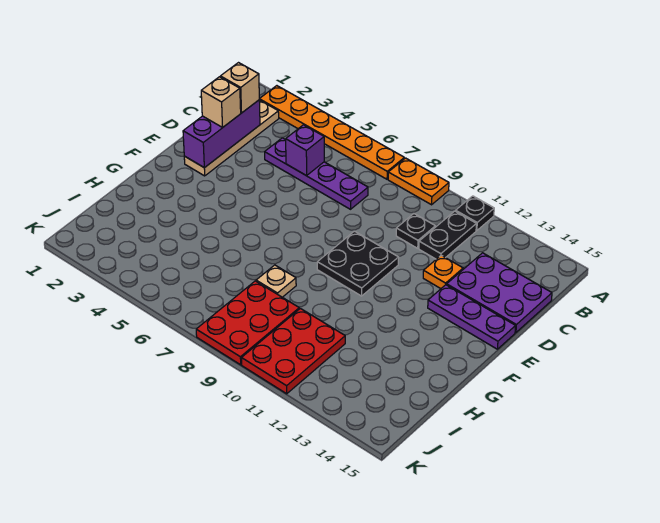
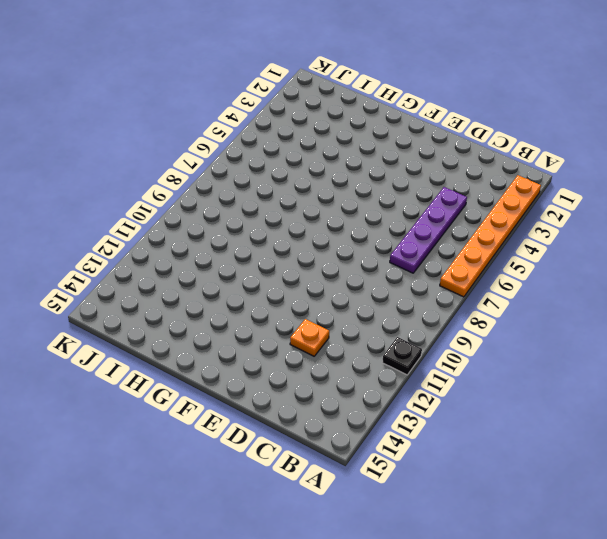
none -> orange plate A8:A9 level 1
none -> tan plate B2:E2 level 1
none -> black plate B11:C11 level 1

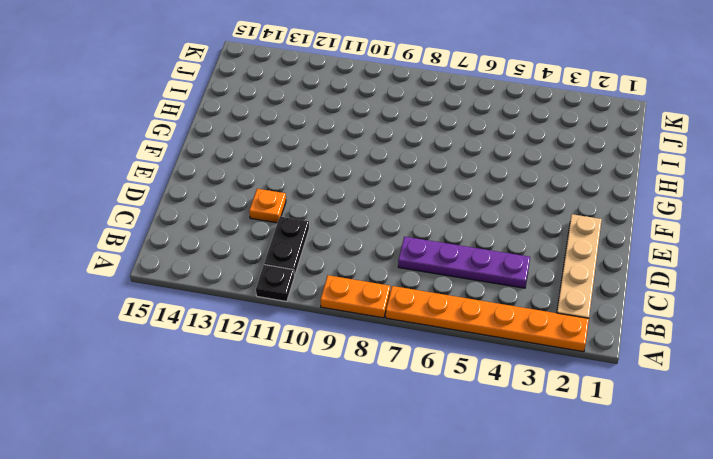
none -> black plate C10 level 1
none -> purple plate C13:D15 level 1
none -> black plate E9:F10 level 1

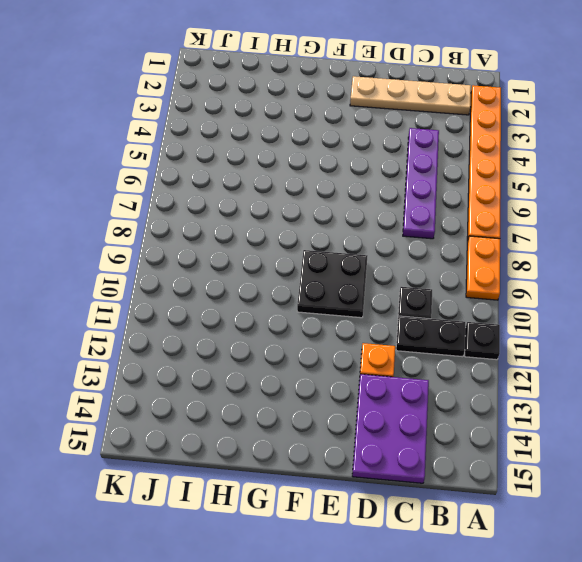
none -> purple plate E13:E15 level 1
none -> tan plate H8 level 1
none -> red plate I8:K9 level 1

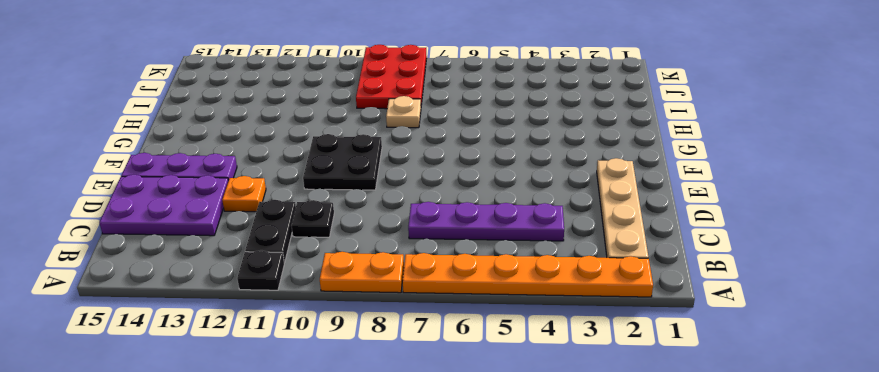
none -> red plate I10:K11 level 1
none -> purple brick C2:E2 level 2
none -> purple brick C5 level 2

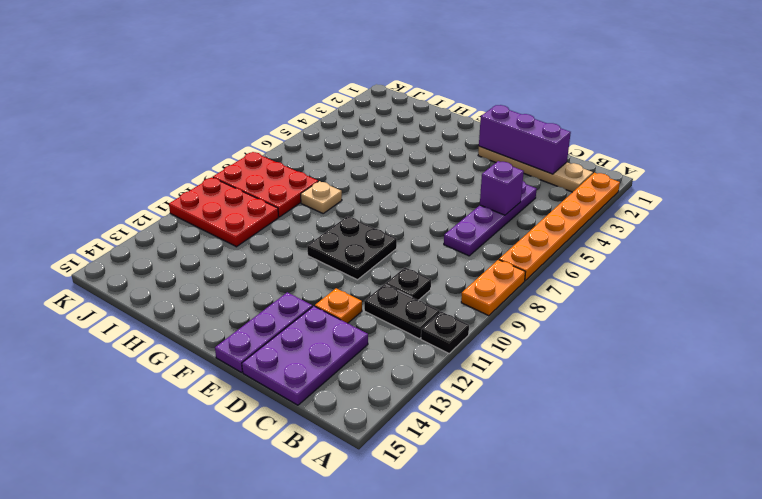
none -> tan brick C2 level 3
none -> tan brick D2 level 3

